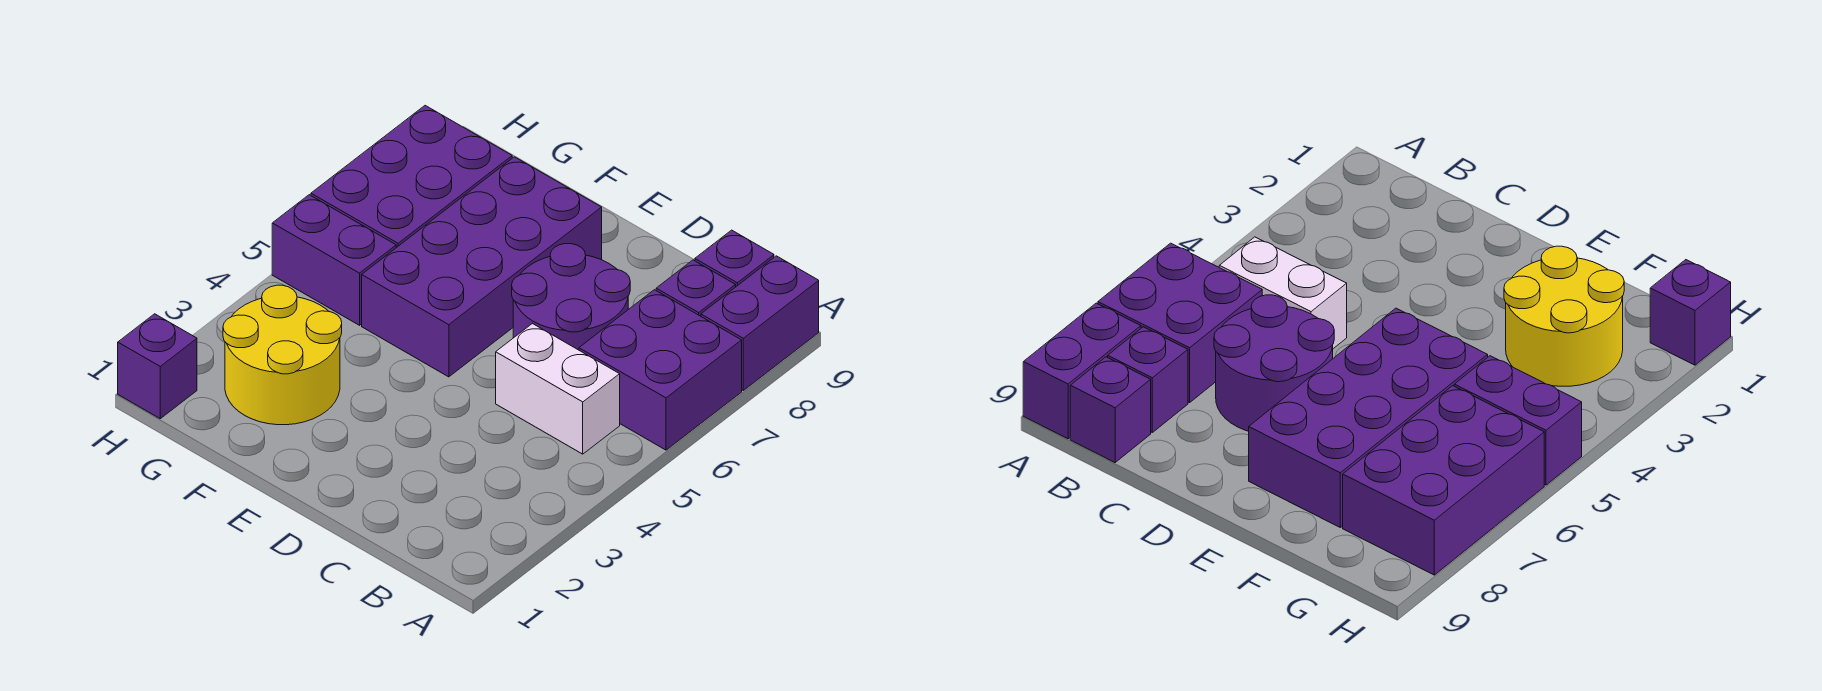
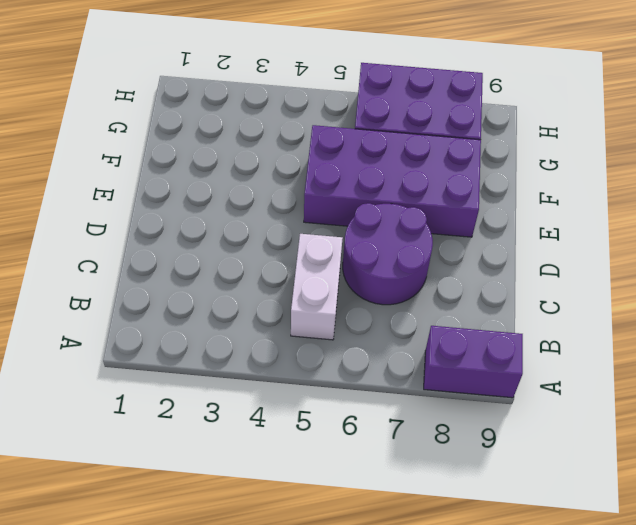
none -> purple brick A6:B7 level 1
none -> purple brick B8 level 1

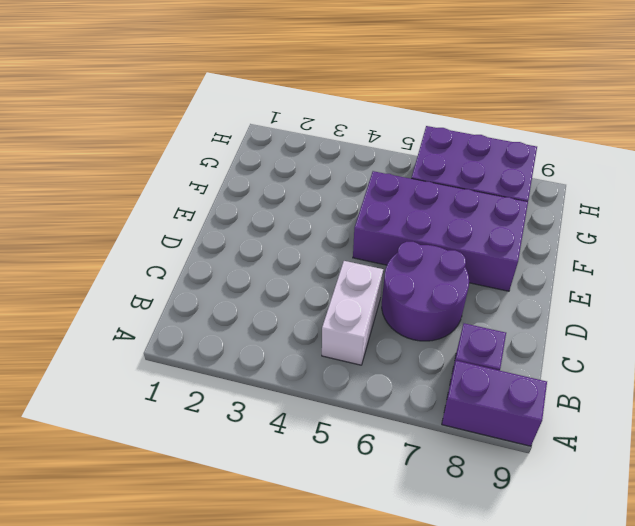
none -> purple brick A6:B7 level 1
none -> purple brick B9 level 1

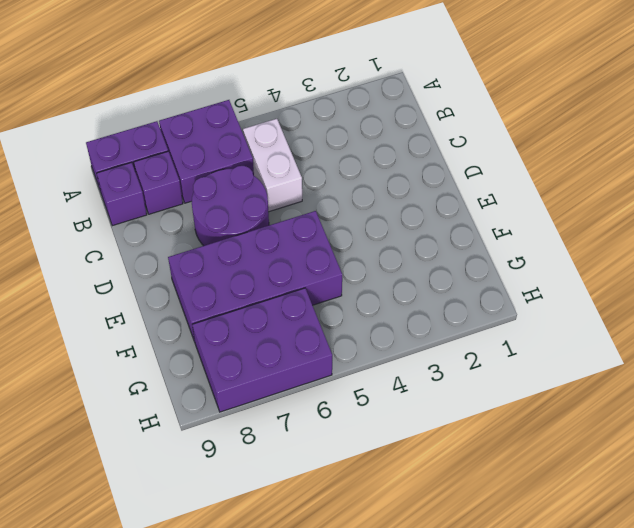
none -> yellow round brick F2:G3 level 1
none -> purple brick G5:H5 level 1

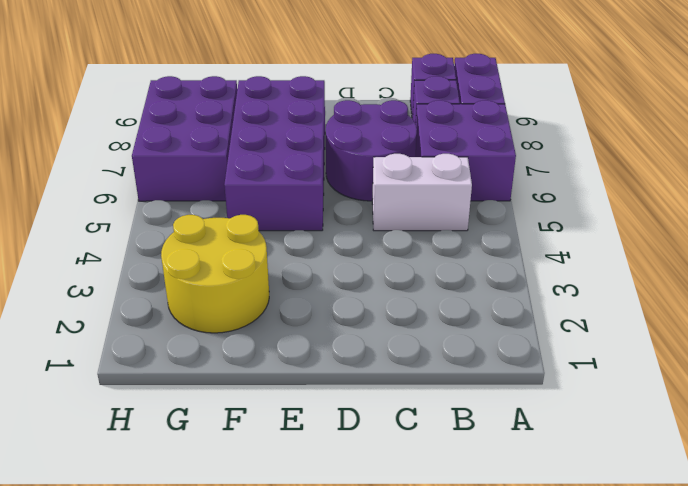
none -> purple brick G5:H5 level 1
none -> purple brick H1 level 1

